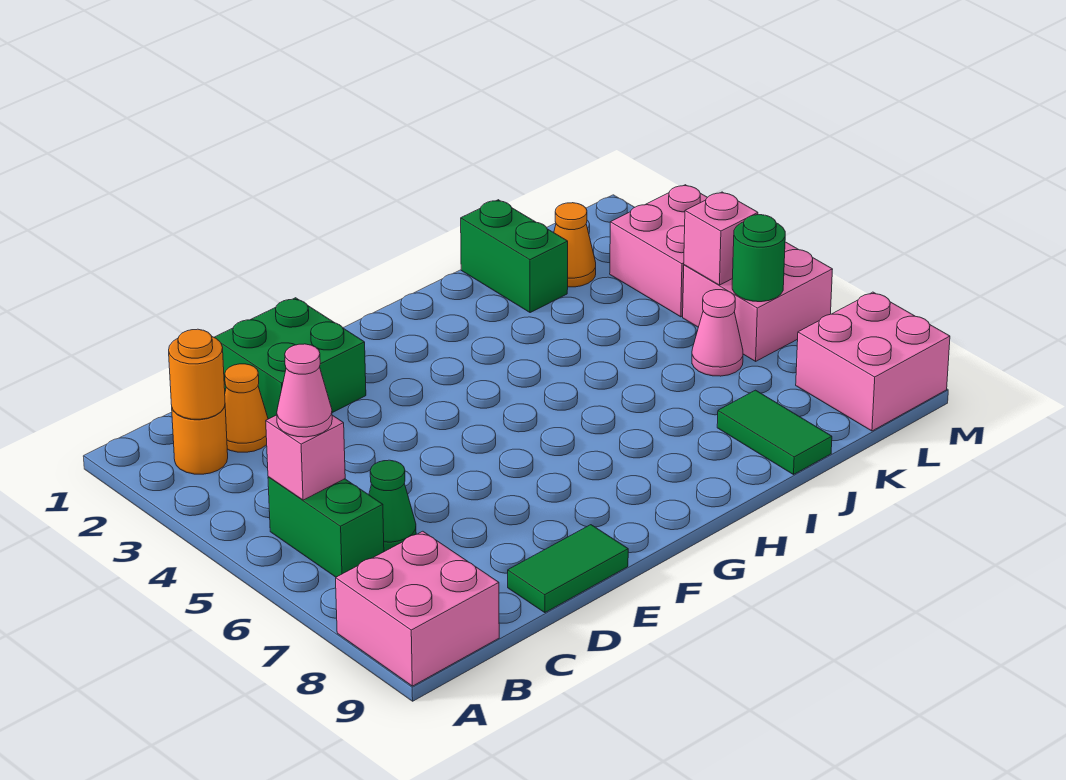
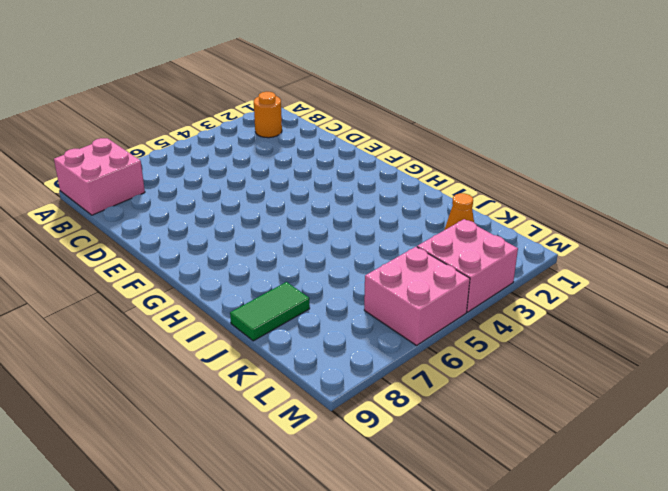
none -> green brick B5:B6 level 1
none -> orange cone C2 level 1
none -> green cone C6 level 1

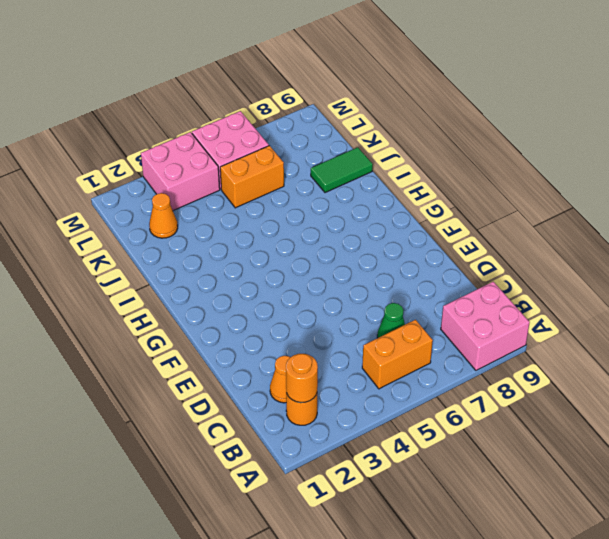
orange brick B5:B6 level 1 -> green brick B5:B6 level 1
orange brick K5:K6 level 1 -> pink cone K6 level 1
none -> green brick D1:E2 level 1
none -> green tile D9:E9 level 1
none -> green brick J1:J2 level 1

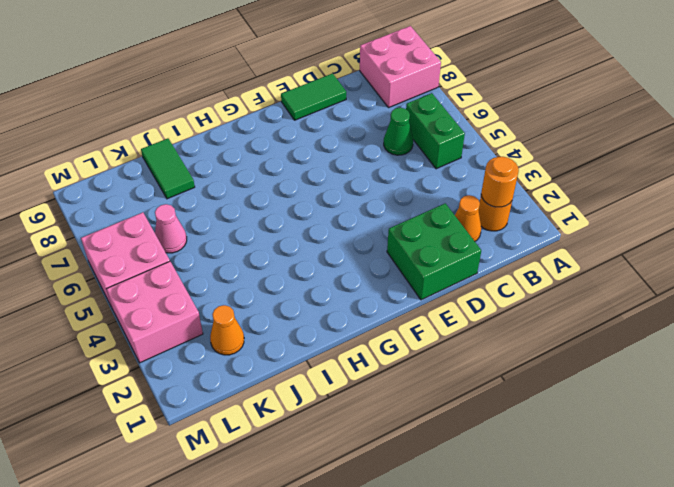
none -> green brick J1:J2 level 1
none -> pink brick L8:M9 level 1
none -> pink brick B5 level 2

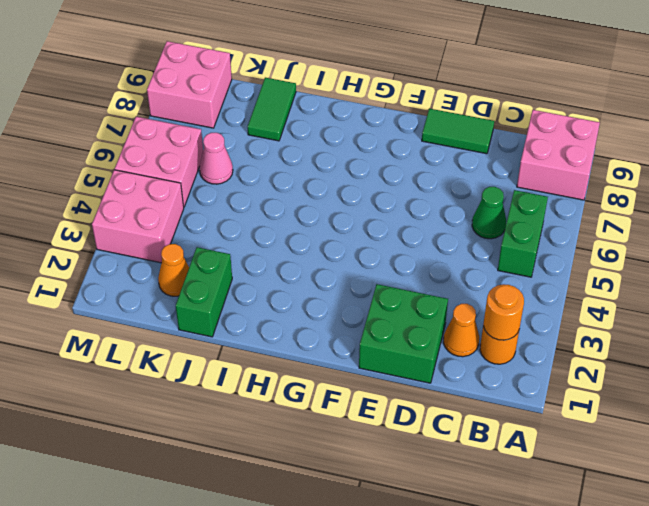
none -> pink brick B5 level 2
none -> pink brick L5 level 2
none -> green round brick L6 level 2

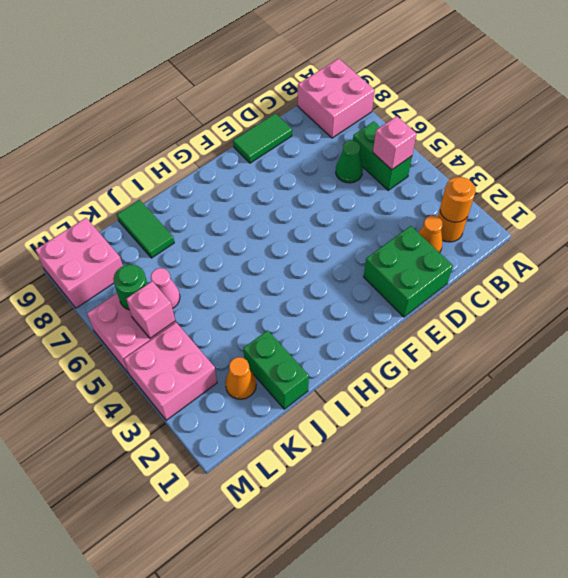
none -> pink cone B5 level 3

